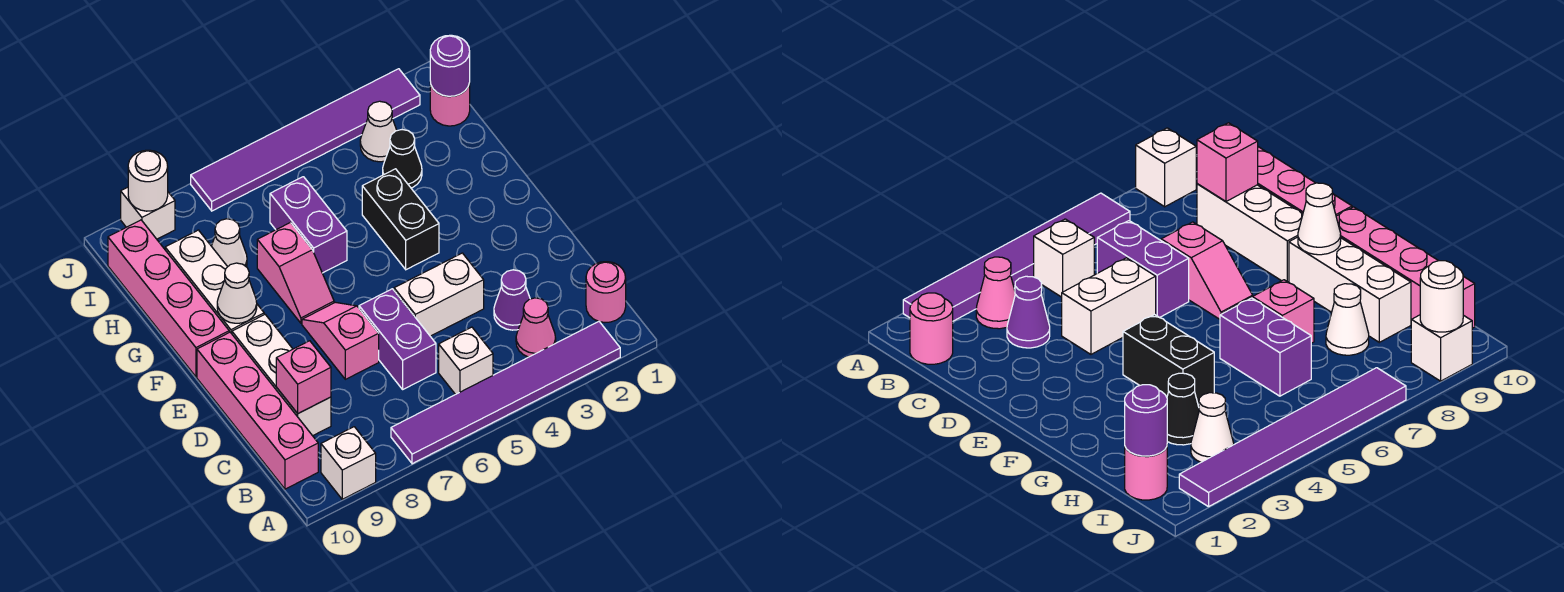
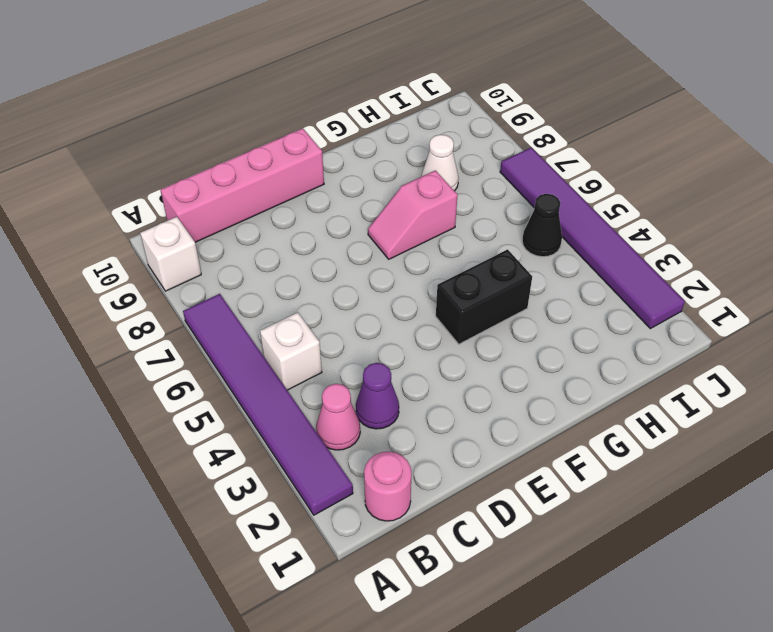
black cone I5 level 1 -> black cone H3 level 1
none -> purple brick C6:D6 level 1
none -> white brick C9:E9 level 1
none -> white brick D4:D5 level 1

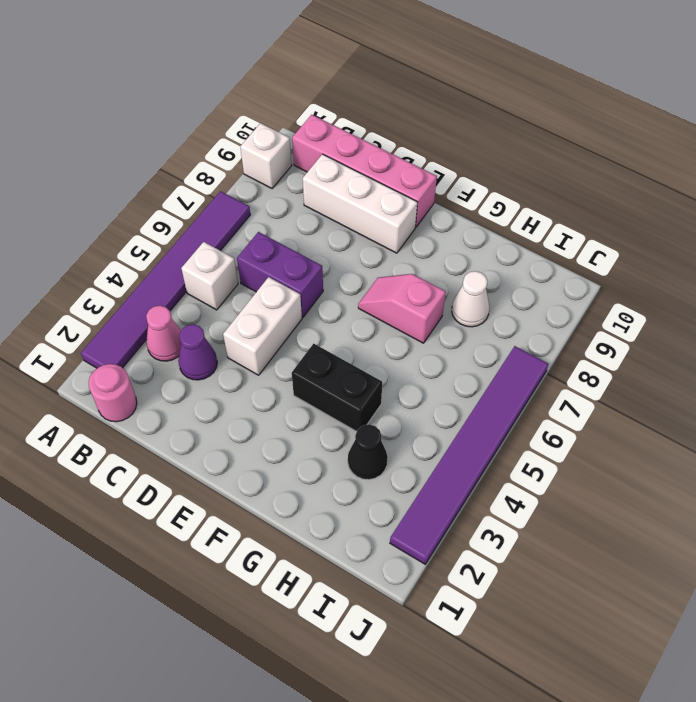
none -> pink slope D7:E7 level 1 top D
none -> white brick F9:H9 level 1
none -> pink brick F10:I10 level 1

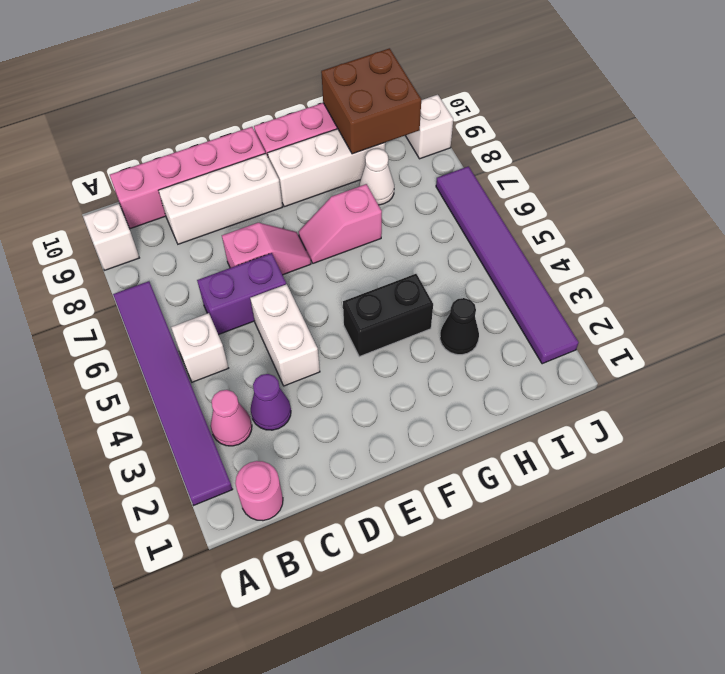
brown brick H9:I10 level 2 -> none
none -> purple brick G6:H6 level 1
none -> pink round brick I1 level 1
none -> white cone I3 level 1

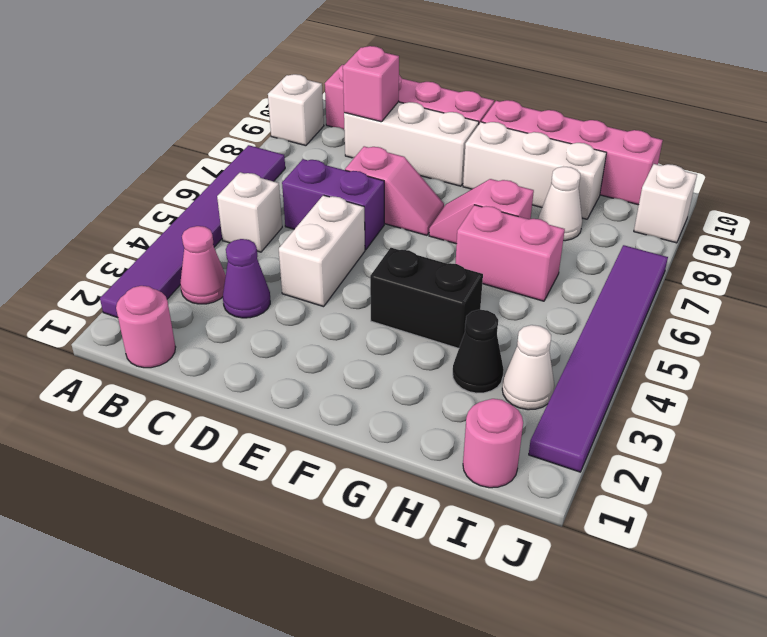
pink brick G6:H6 level 1 -> purple brick G6:H6 level 1
none -> white cone F9 level 2
none -> purple round brick I1 level 2
none -> white round brick J9 level 2

